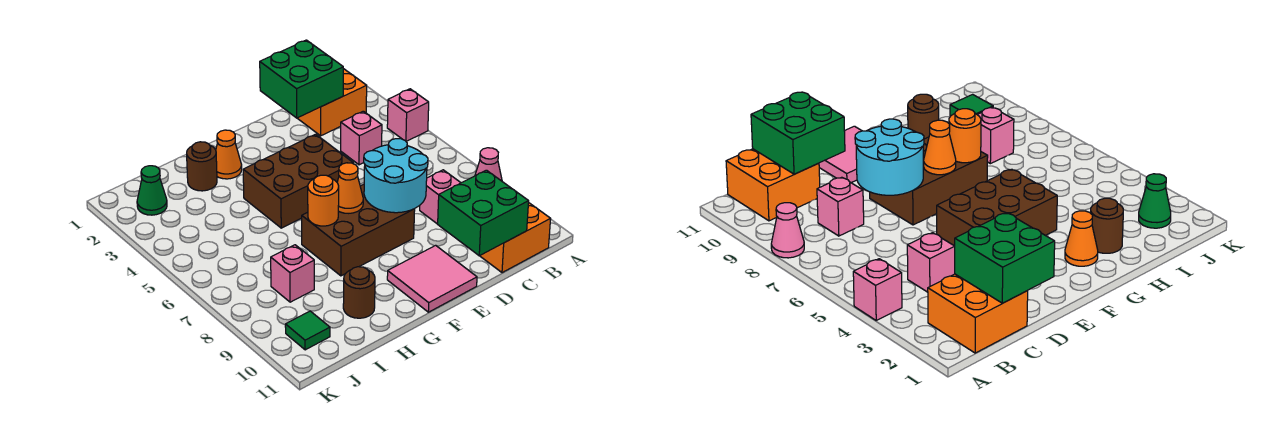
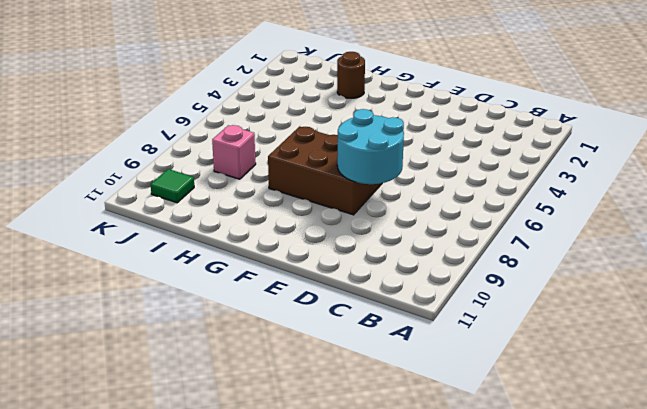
none -> pink brick A4 level 1
none -> pink cone A8 level 1
none -> orange brick B1:C2 level 1

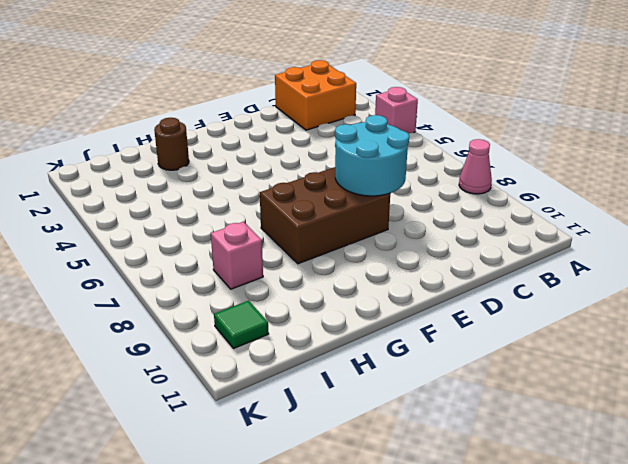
none -> orange brick B10:C11 level 1
none -> pink brick C4 level 1
none -> pink brick C8 level 1

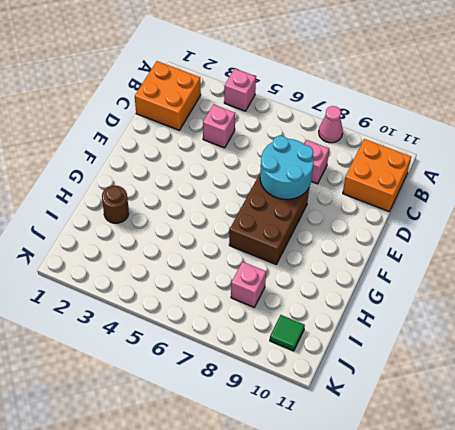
none -> brown brick E4:G5 level 1
none -> pink tile E10:F11 level 1
none -> orange cone G2 level 1

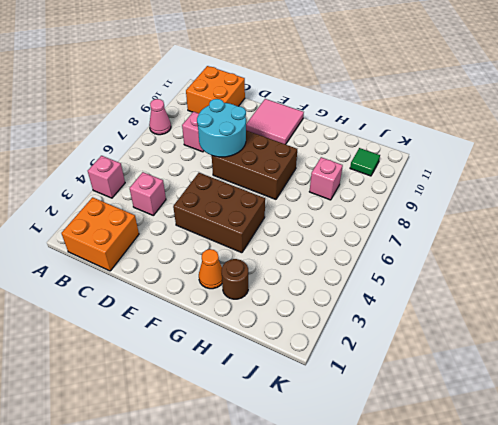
none -> brown round brick H10 level 1
none -> green cone J2 level 1
none -> green brick C1:D2 level 2

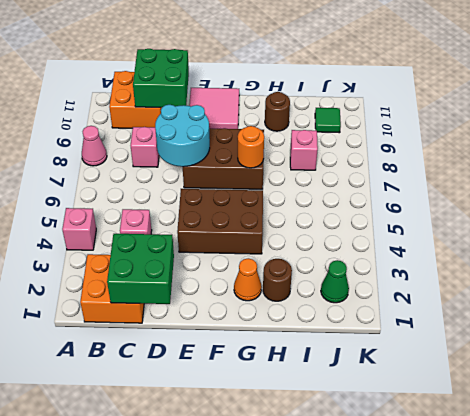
none -> orange cone F7 level 2

